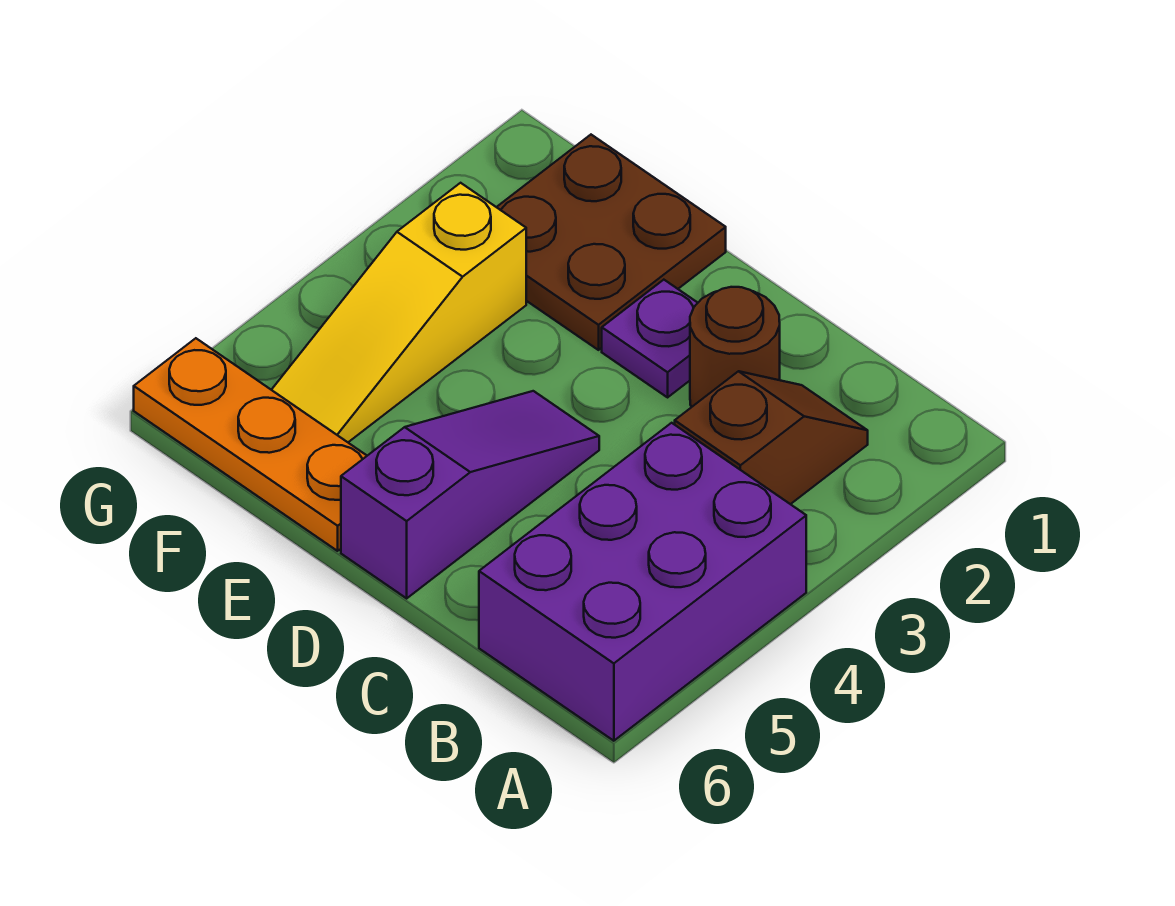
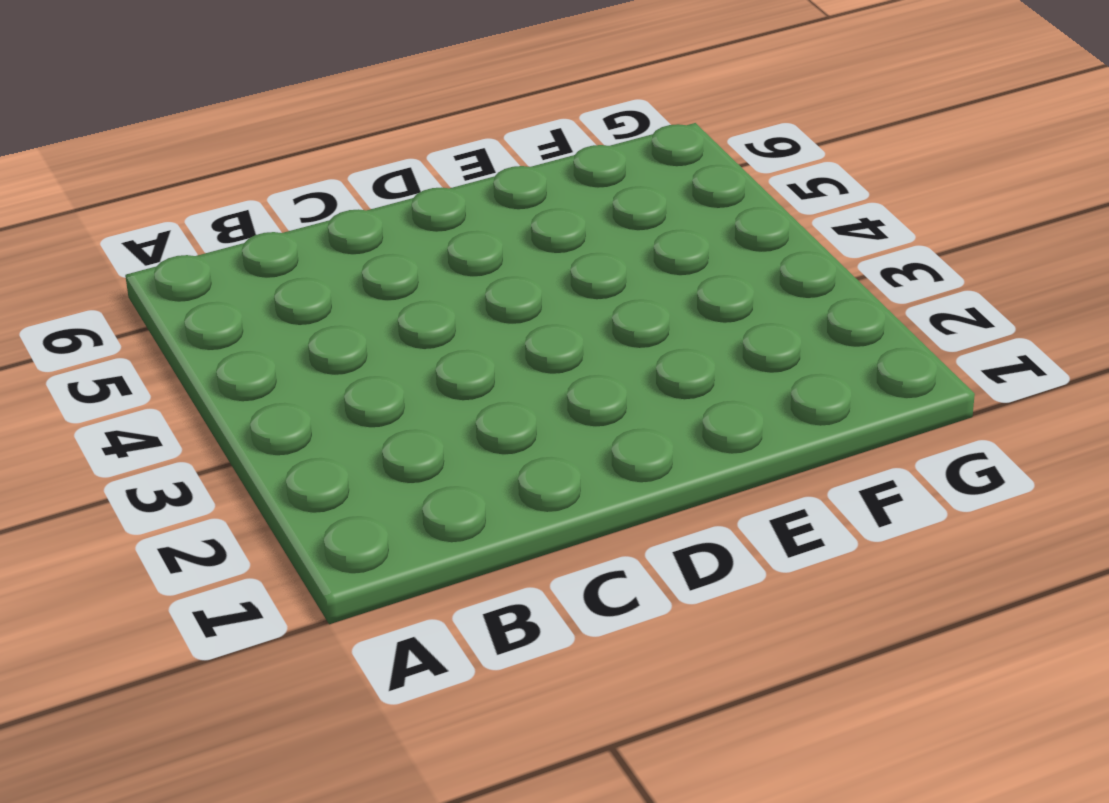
none -> purple brick A4:B6 level 1
none -> brown slope B2:B3 level 1 top 3

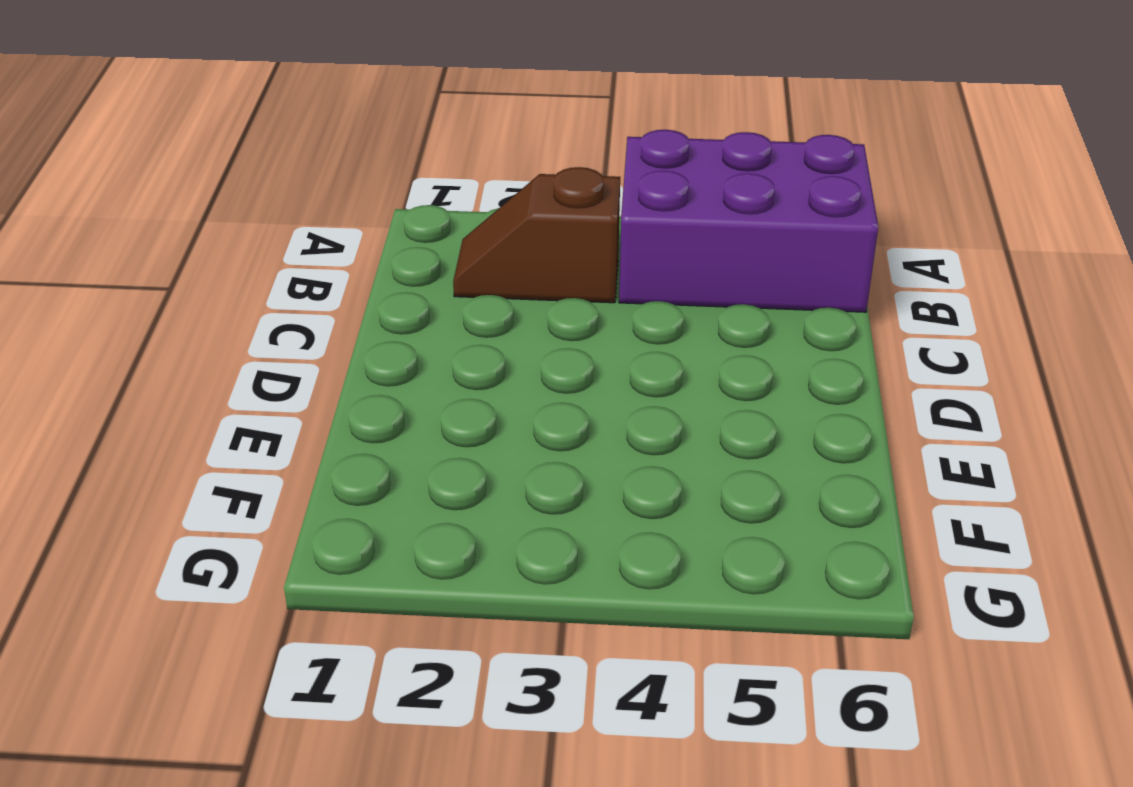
none -> brown round brick C2 level 1
none -> purple plate D2 level 1

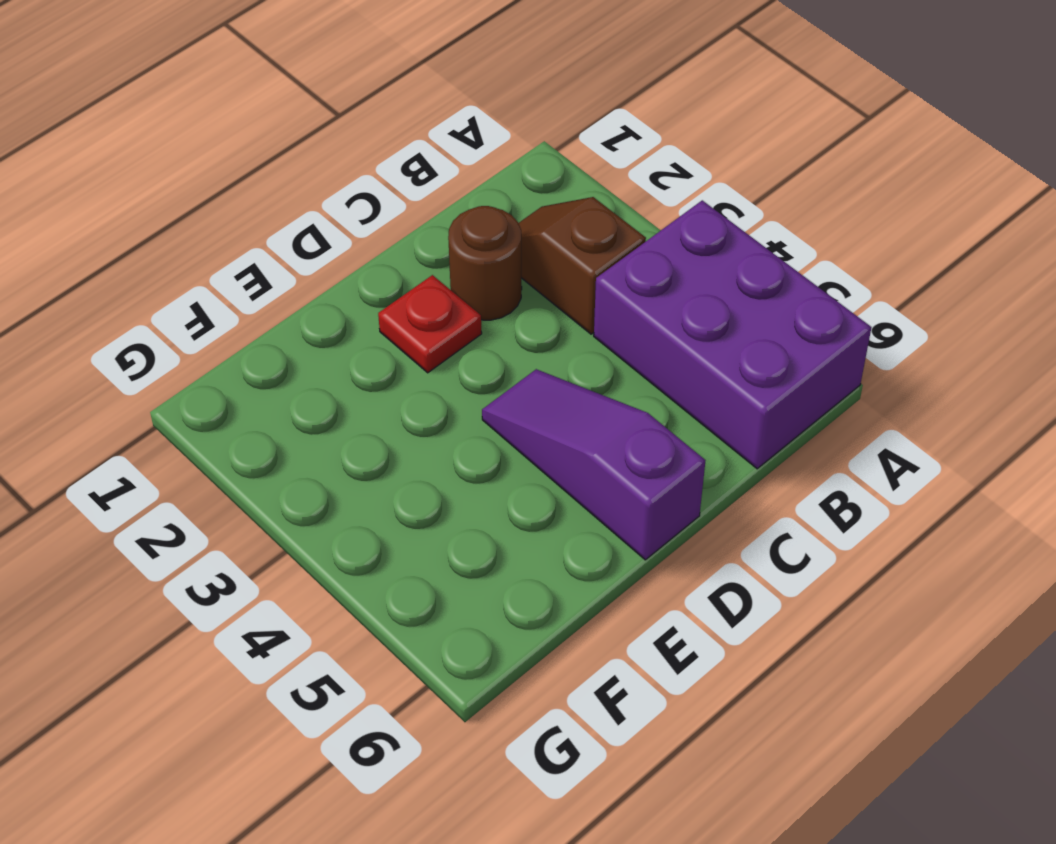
red plate D2 level 1 -> purple plate D2 level 1
none -> brown plate E1:F2 level 1
none -> orange plate E6:G6 level 1

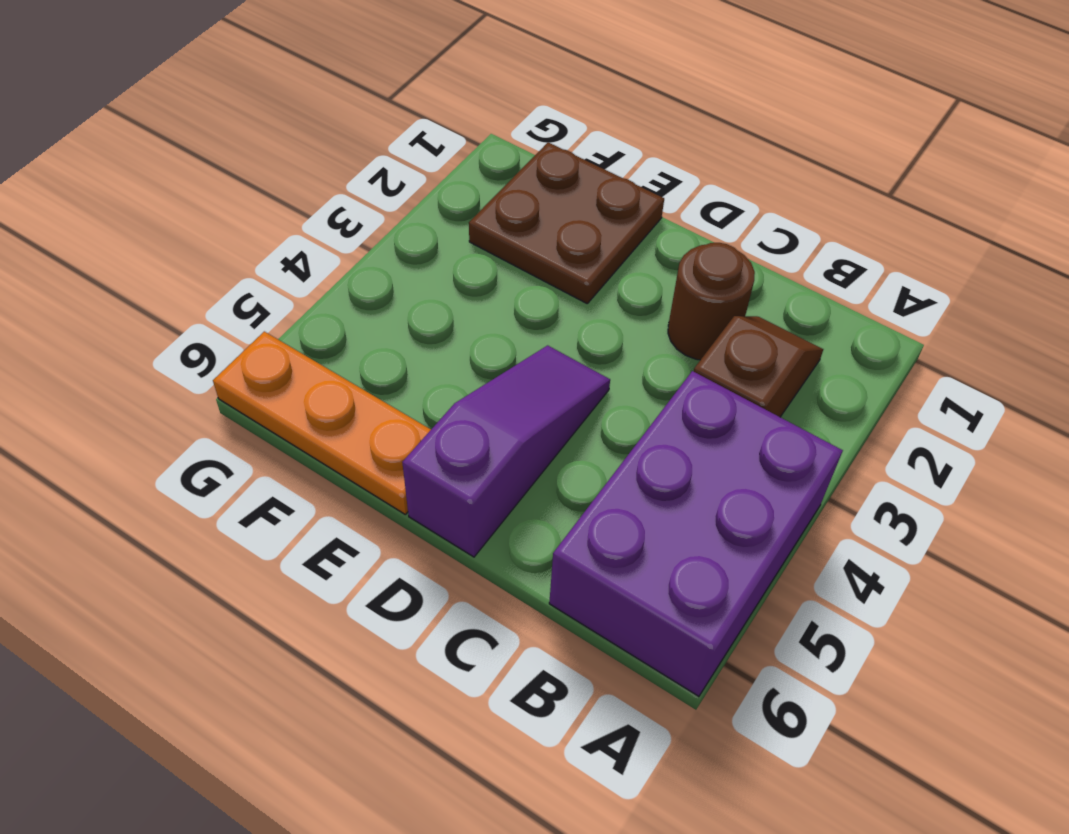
none -> purple plate D2 level 1
none -> yellow slope F3:F5 level 1 top 3

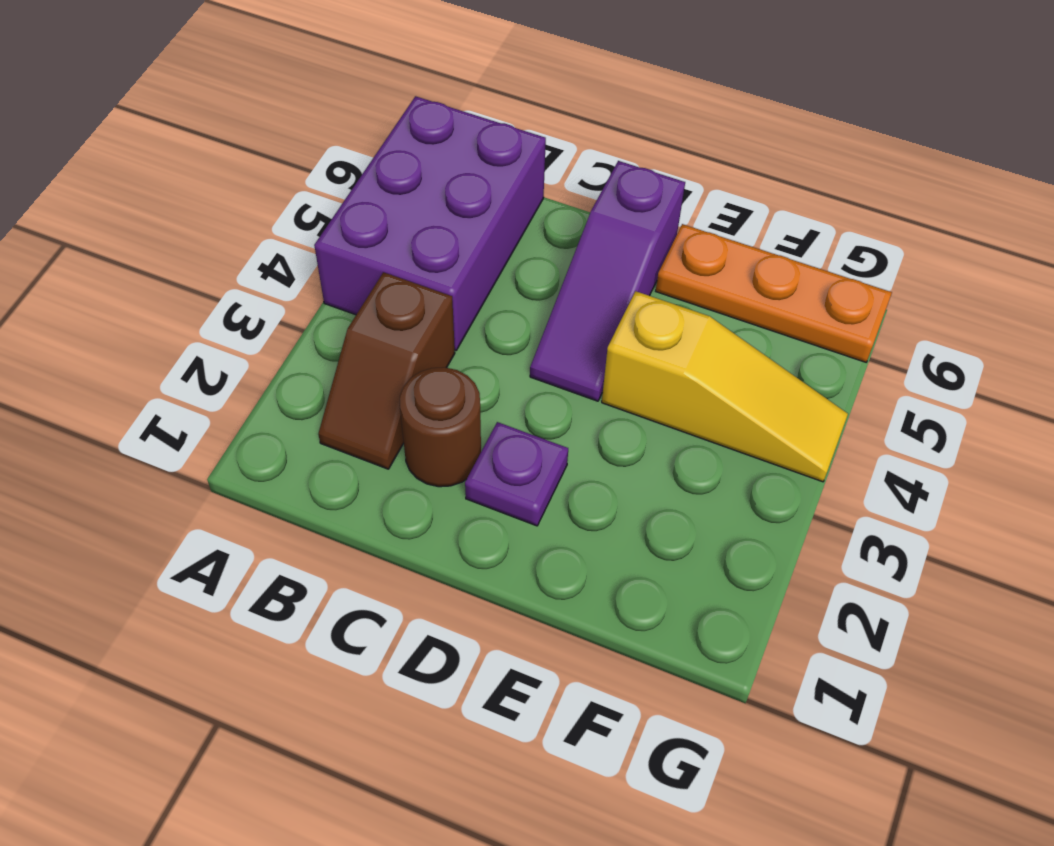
yellow slope E4:G4 level 1 top E -> yellow slope F3:F5 level 1 top 3
none -> brown plate E1:F2 level 1

